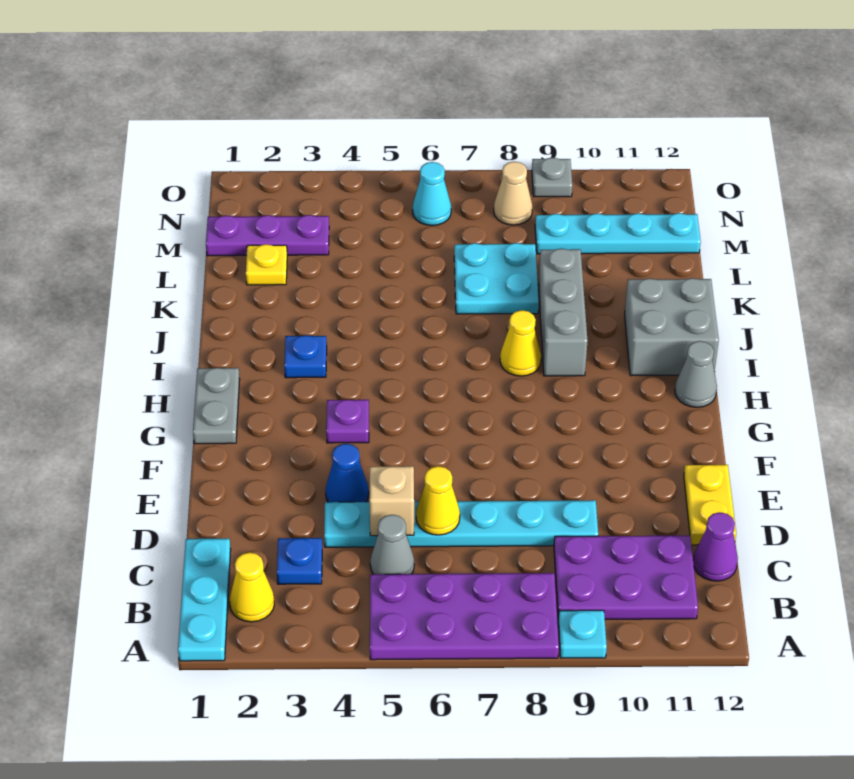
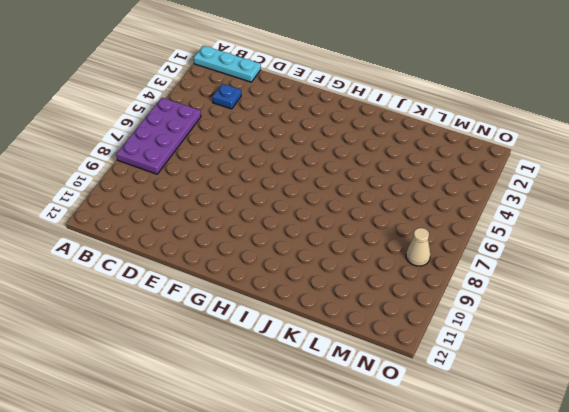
none -> cyan plate A9 level 1
none -> yellow cone B2 level 1
none -> purple plate B9:C11 level 1

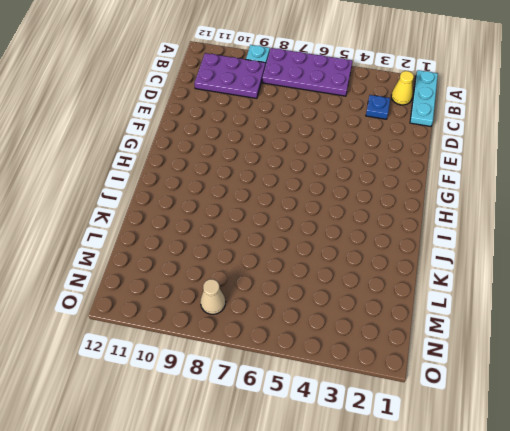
none -> grey cone C5 level 1
none -> purple cone C12 level 1
none -> cyan plate D4:D9 level 1

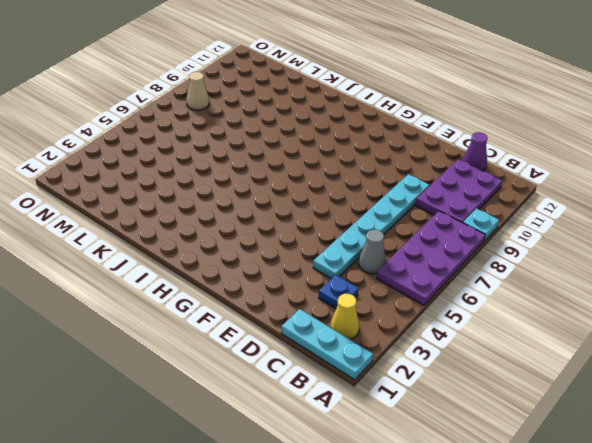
none -> yellow plate D12:E12 level 1
none -> blue cone E4 level 1
none -> grey plate G1:H1 level 1

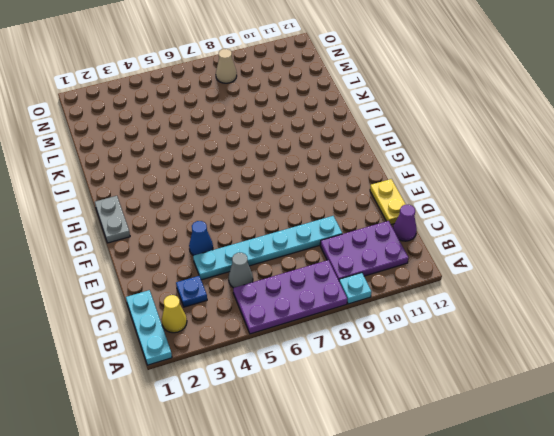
none -> purple plate G4 level 1
none -> grey cone H12 level 1
none -> blue plate I3 level 1

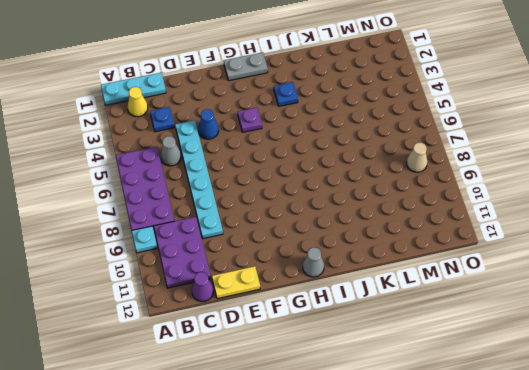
none -> yellow cone I8 level 1
none -> grey brick I9:K9 level 1
none -> grey brick I11:J12 level 1

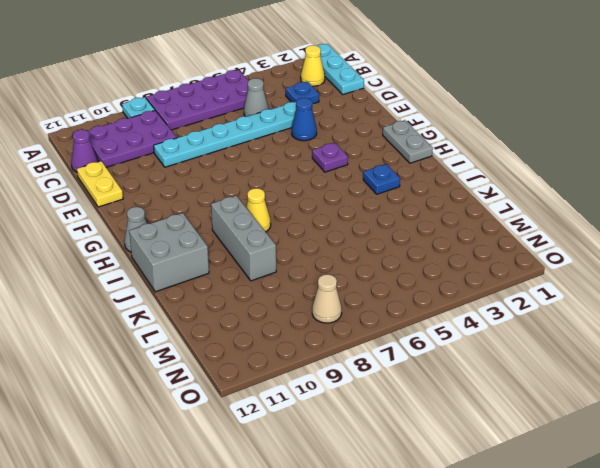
none -> cyan plate K7:L8 level 1
none -> yellow plate L2 level 1
none -> purple plate M1:M3 level 1

